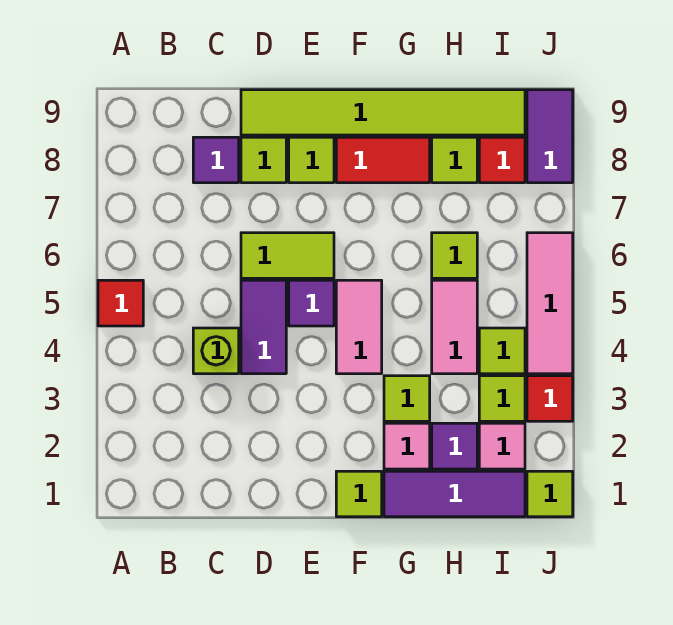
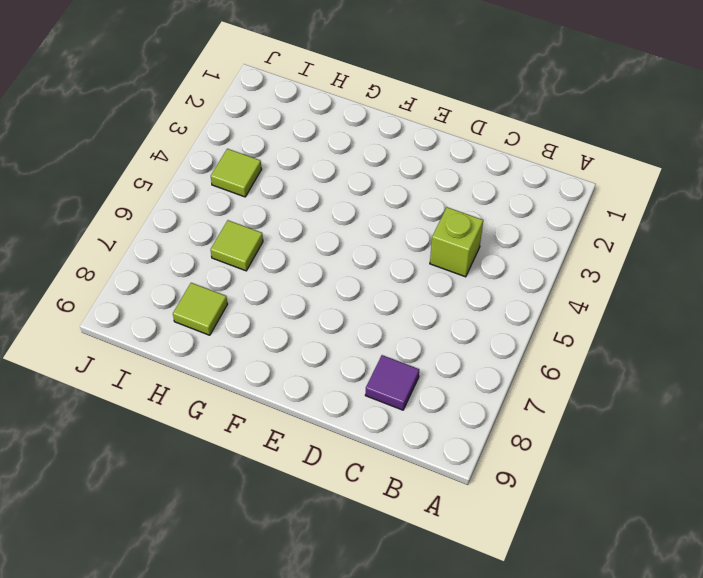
none -> red tile A5 level 1
none -> purple tile D4:D5 level 1
none -> lime tile D6:E6 level 1

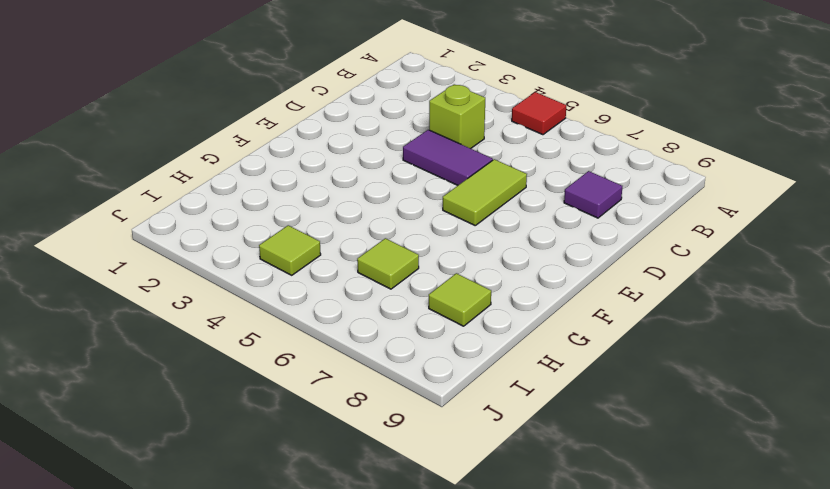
none -> lime tile D8 level 1
none -> lime tile D9:I9 level 1
none -> purple tile E5 level 1

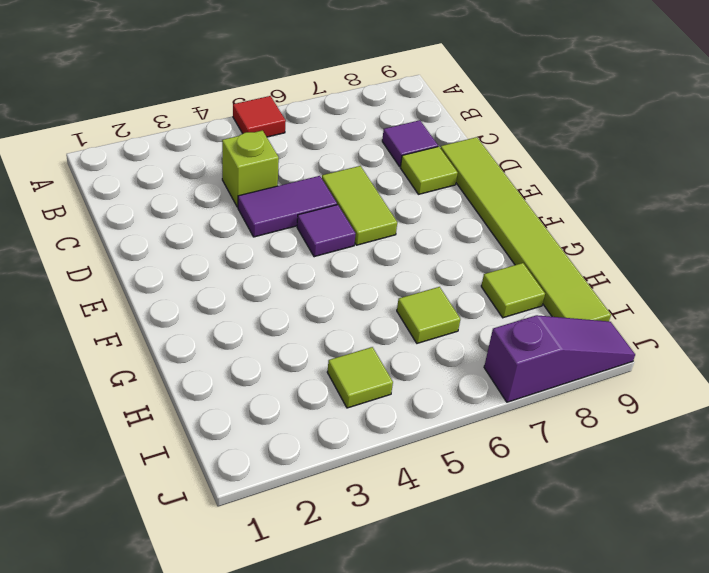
purple slope J7:J9 level 1 top 7 -> purple tile J8:J9 level 1
none -> lime tile E8 level 1
none -> lime tile F1 level 1
none -> pink tile F4:F5 level 1

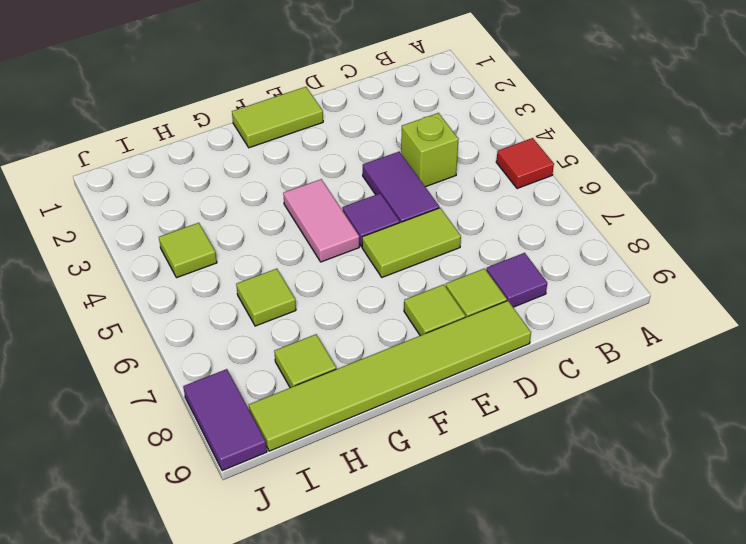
lime tile E1:F1 level 1 -> lime tile F1 level 1
none -> red tile F8:G8 level 1
none -> purple tile G1:I1 level 1
none -> pink tile G2 level 1

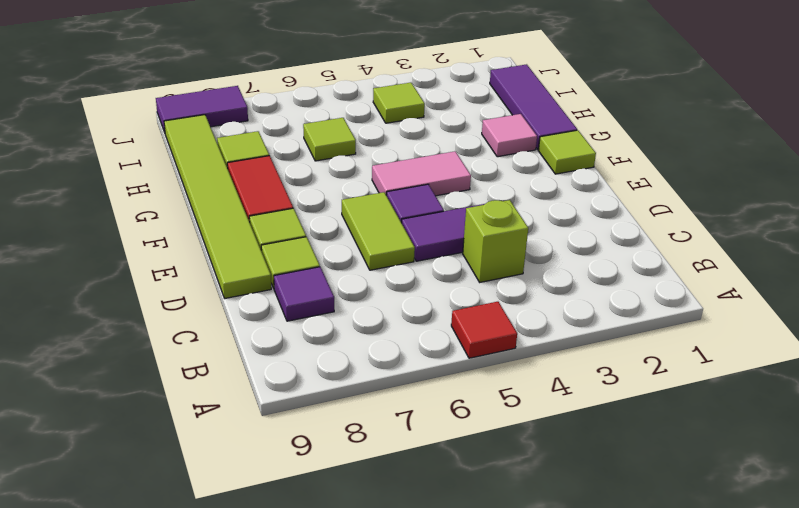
none -> lime tile G3 level 1
none -> purple tile H2 level 1
none -> pink tile H4:H5 level 1

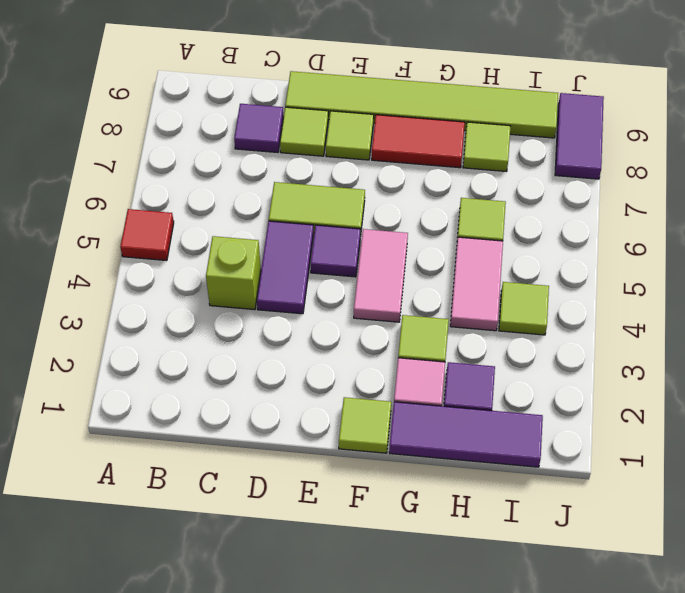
none -> pink tile I2 level 1
none -> lime tile I3 level 1
none -> red tile I8 level 1

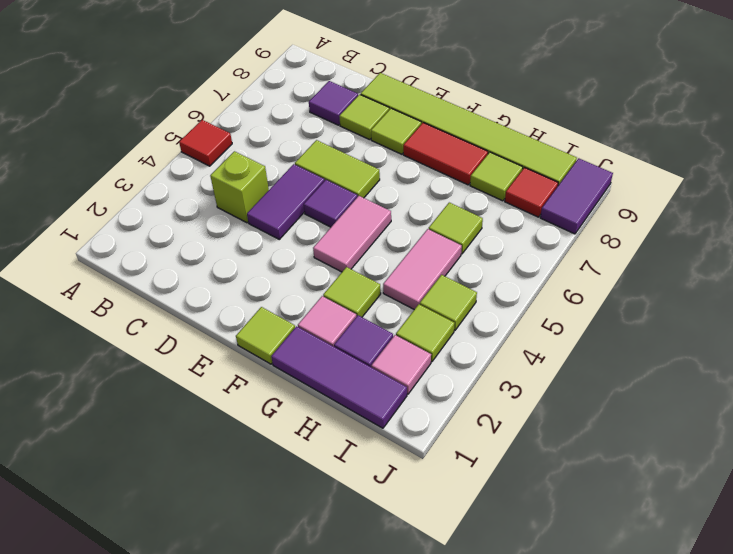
none -> lime tile J1 level 1
none -> red tile J3 level 1
none -> pink tile J4:J6 level 1

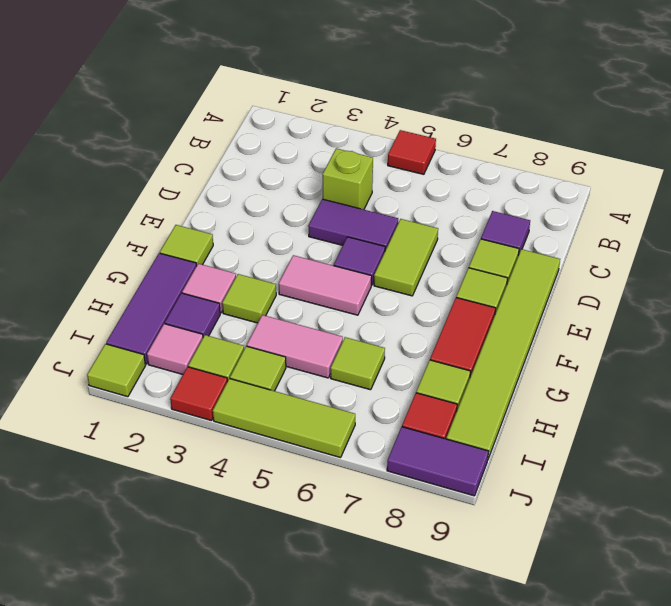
lime tile J4:J6 level 1 -> pink tile J4:J6 level 1

